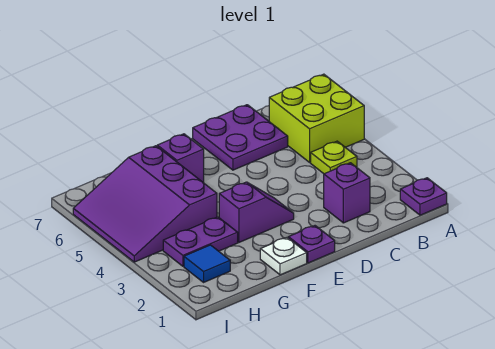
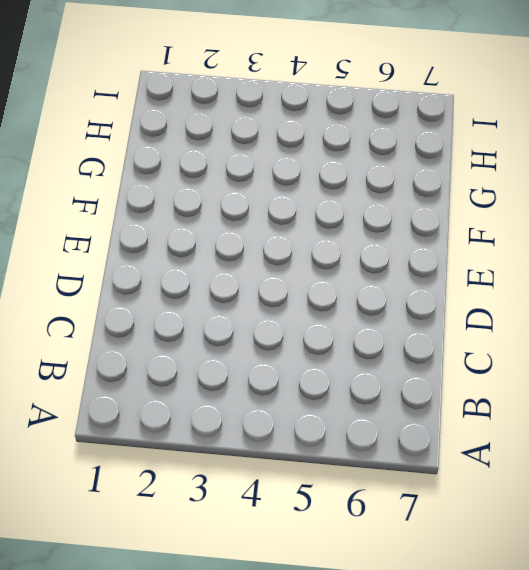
none -> purple plate A1 level 1
none -> lime brick A5:B6 level 1
none -> lime plate B4 level 1

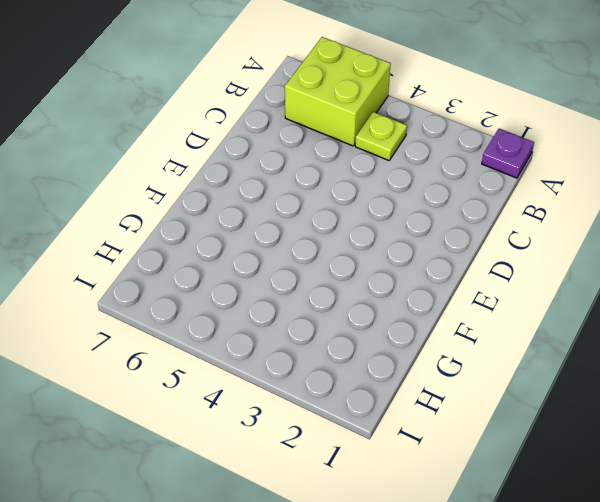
none -> purple brick C2 level 1
none -> purple plate C6:D7 level 1
none -> purple plate E1 level 1

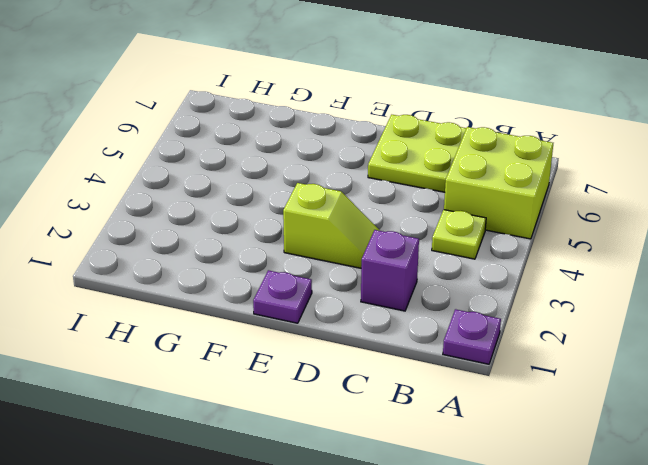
lime plate C6:D7 level 1 -> purple plate C6:D7 level 1
lime slope D3:E3 level 1 top E -> purple slope E3:F3 level 1 top F
none -> white plate F1 level 1
none -> purple brick F6 level 1
none -> purple plate G3:H3 level 1

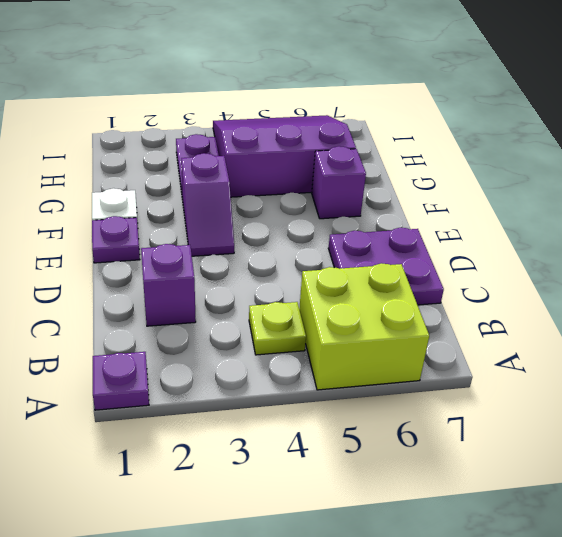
none -> blue tile H2 level 1

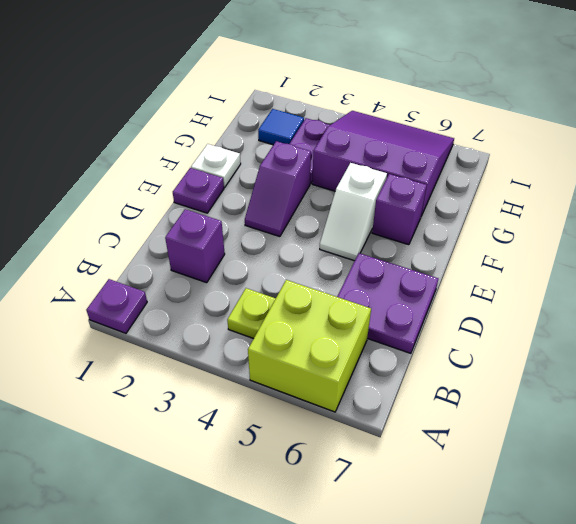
white slope E5:F5 level 1 top F -> none

